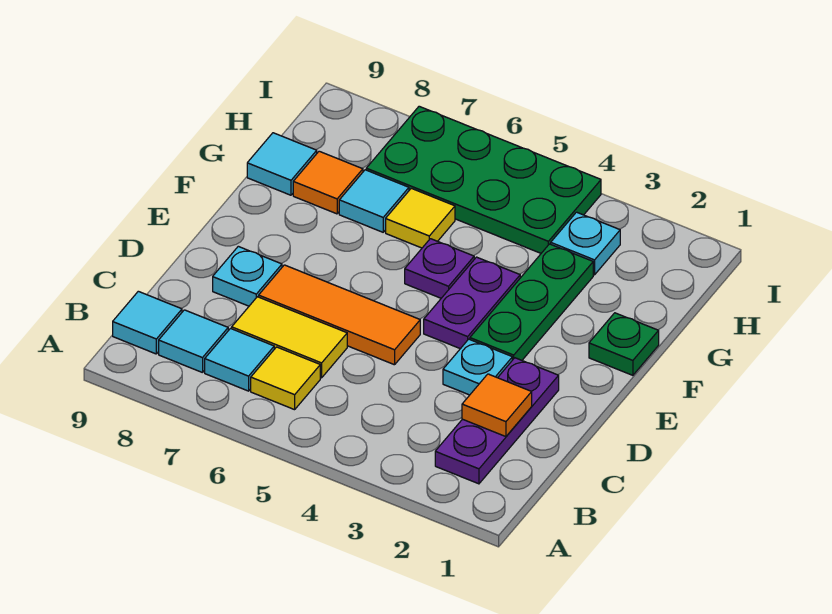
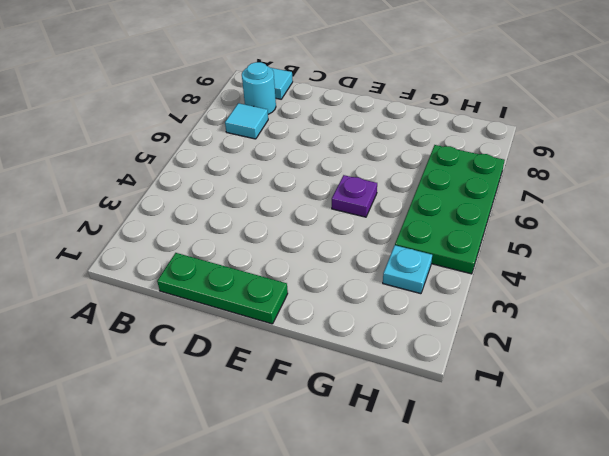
cyan round brick B8 level 1 -> cyan tile B8 level 1
green plate C1:E1 level 1 -> green plate E3:G3 level 1
none -> purple plate B2:D2 level 1
none -> yellow tile B6 level 1
none -> yellow tile C6:C7 level 1

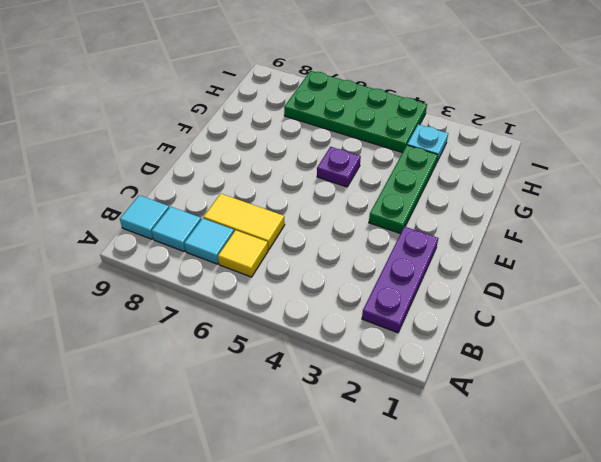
none -> cyan plate D3 level 1
none -> orange tile D5:D7 level 1
none -> cyan plate D8 level 1

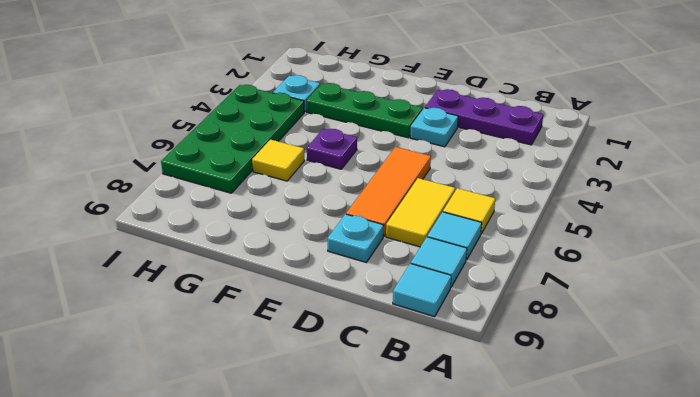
none -> purple plate E4:F4 level 1
none -> green plate F1 level 1
none -> cyan tile G7 level 1

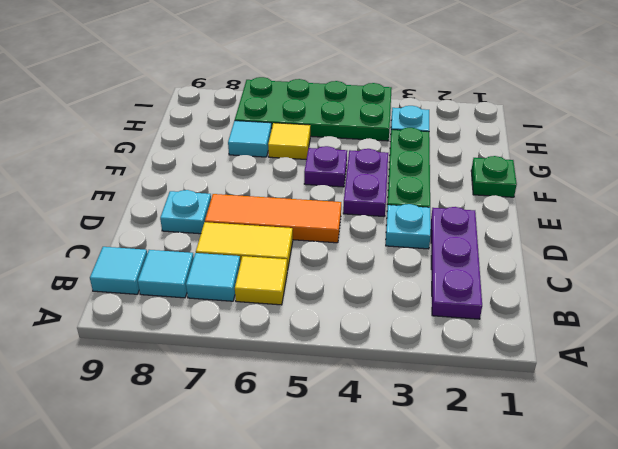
none -> orange tile G8 level 1
none -> cyan tile G9 level 1
none -> orange tile C2 level 2

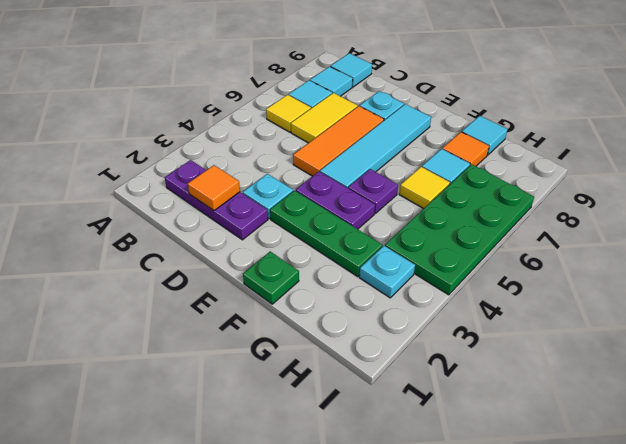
cyan tile E5:E8 level 1 -> none

